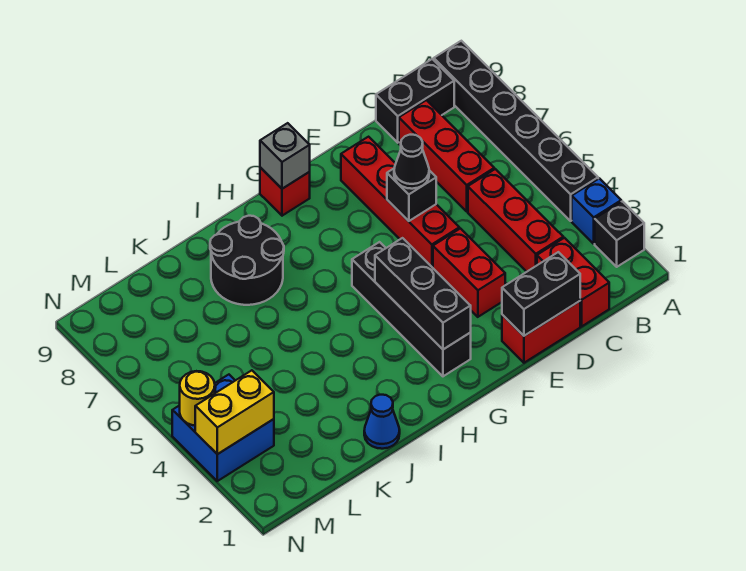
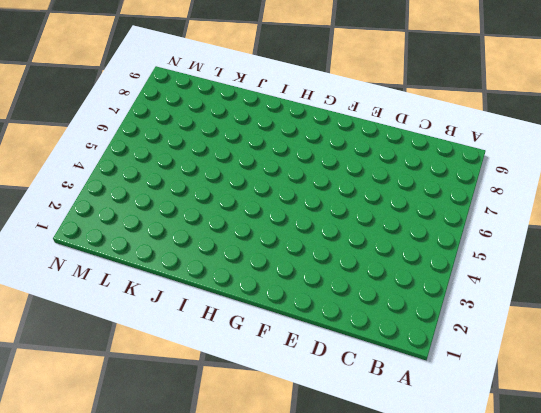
none -> black brick A2 level 1
none -> blue brick A3 level 1
none -> black brick A4:A9 level 1

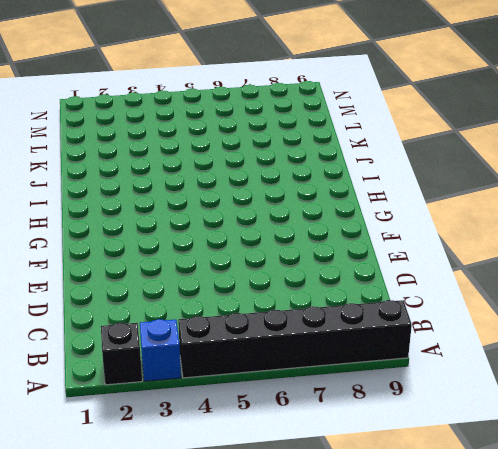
none -> black brick B9:C9 level 1
none -> red brick C1:C2 level 1
none -> red brick C3:C5 level 1

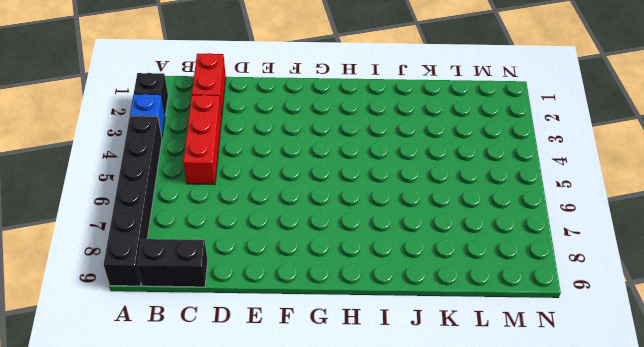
none -> red brick C6:C8 level 1
none -> red brick D1:E1 level 1
none -> red brick E3:E4 level 1

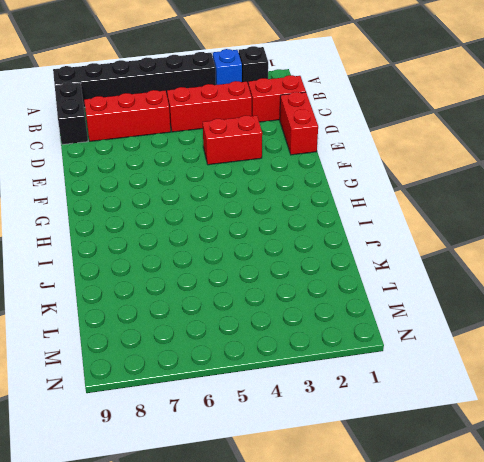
none -> red brick E5:E8 level 1
none -> black brick G2:G5 level 1
none -> red brick G9 level 1

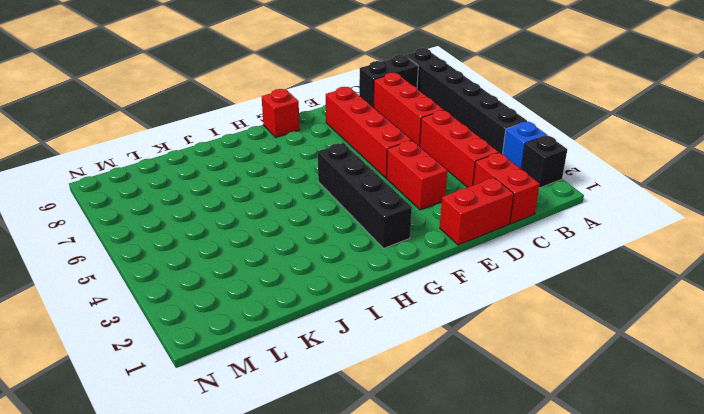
none -> black round brick I7:J8 level 1
none -> blue cone J1 level 1
none -> blue brick M3:N4 level 1

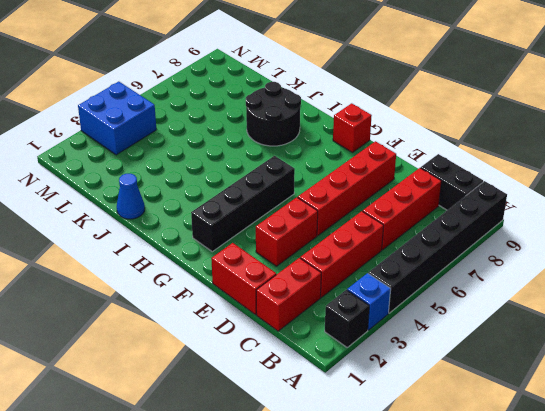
none -> black brick D1:E1 level 2
none -> black brick E6 level 2
none -> black brick G2:G4 level 2

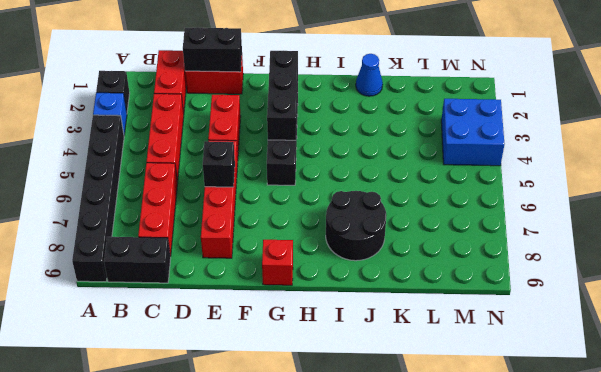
none -> grey brick G9 level 2
none -> yellow brick M3:N3 level 2
none -> yellow round brick N4 level 2

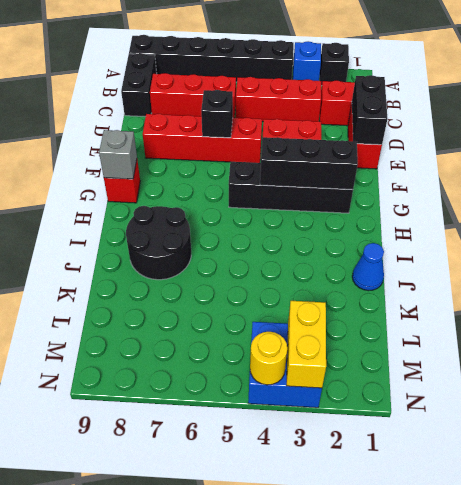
none -> black cone E6 level 3

